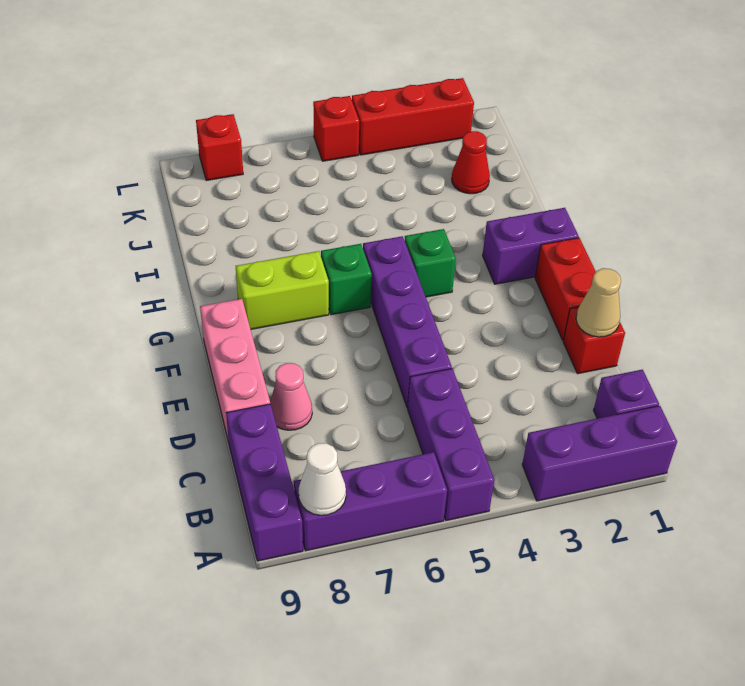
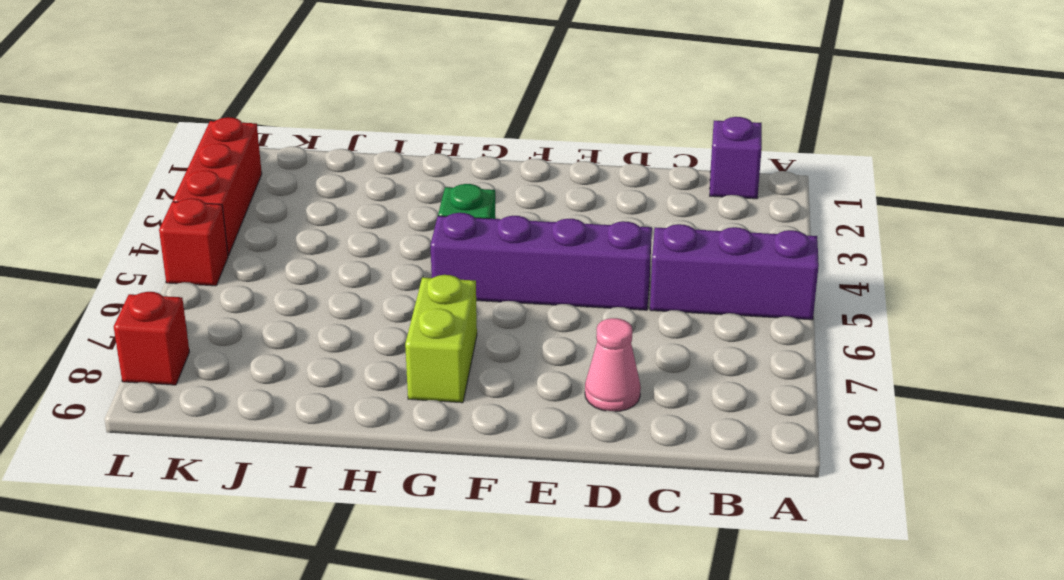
none -> purple brick A1:A3 level 1
none -> purple brick A6:A8 level 1
none -> purple brick A9:C9 level 1

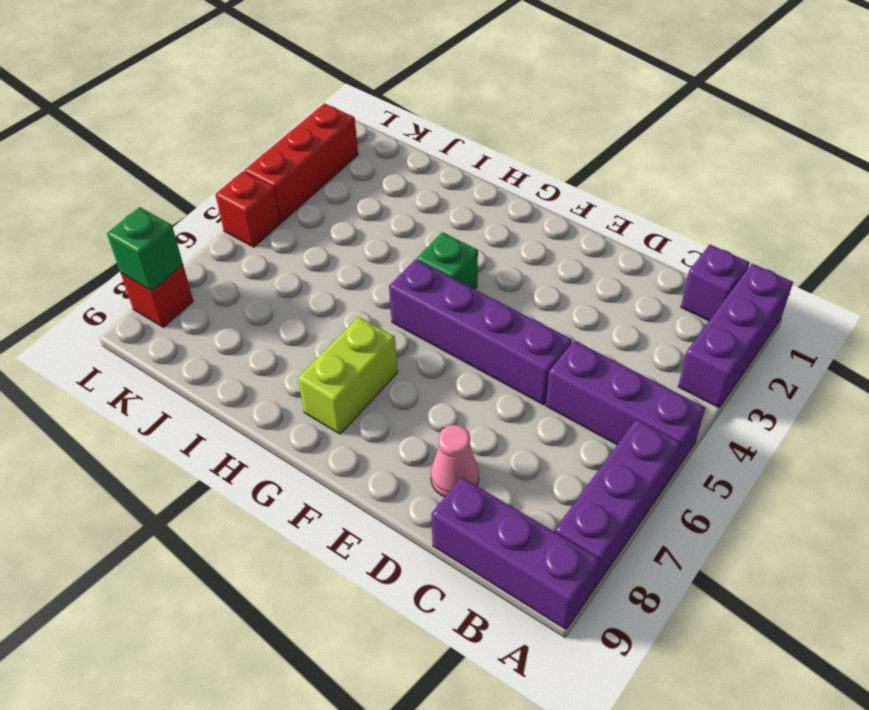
green brick L8 level 2 -> green brick G6 level 1
none -> red brick D1 level 1
none -> pink brick D9:F9 level 1
none -> red brick E1:F1 level 1

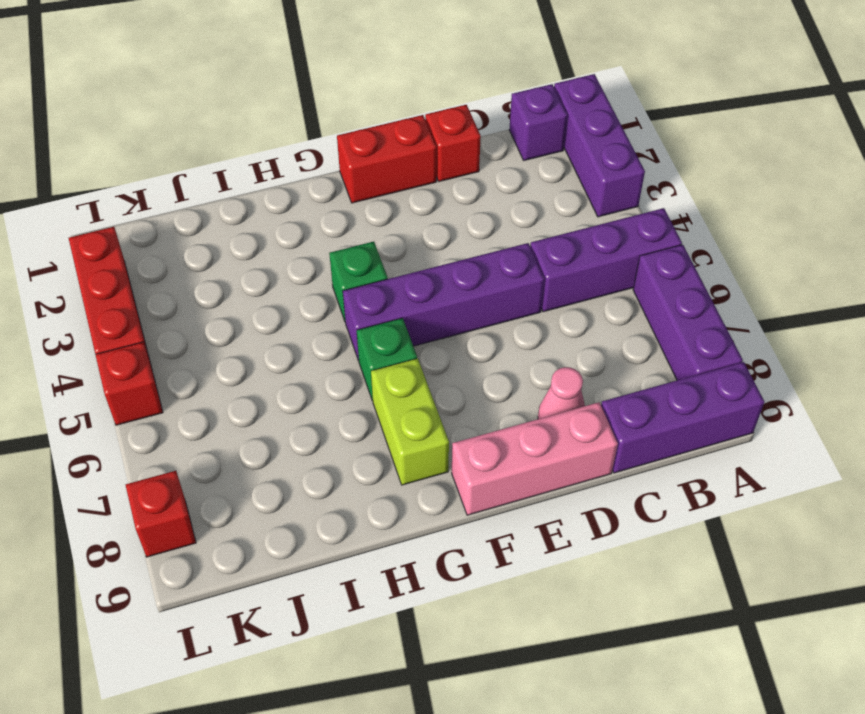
none -> purple brick G1:G2 level 1
none -> red cone J2 level 1
none -> white cone A8 level 2

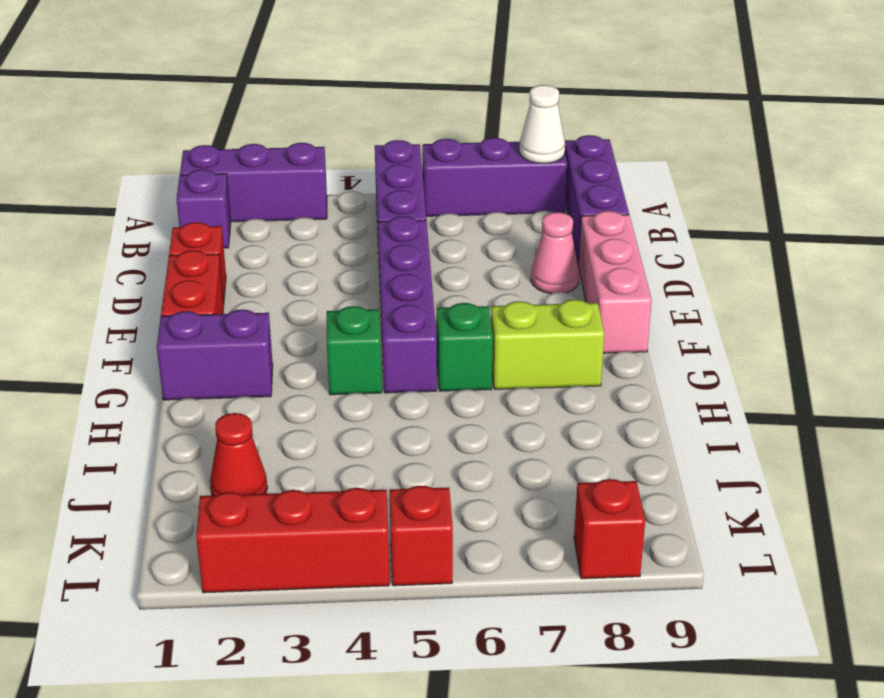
none -> tan cone D1 level 2

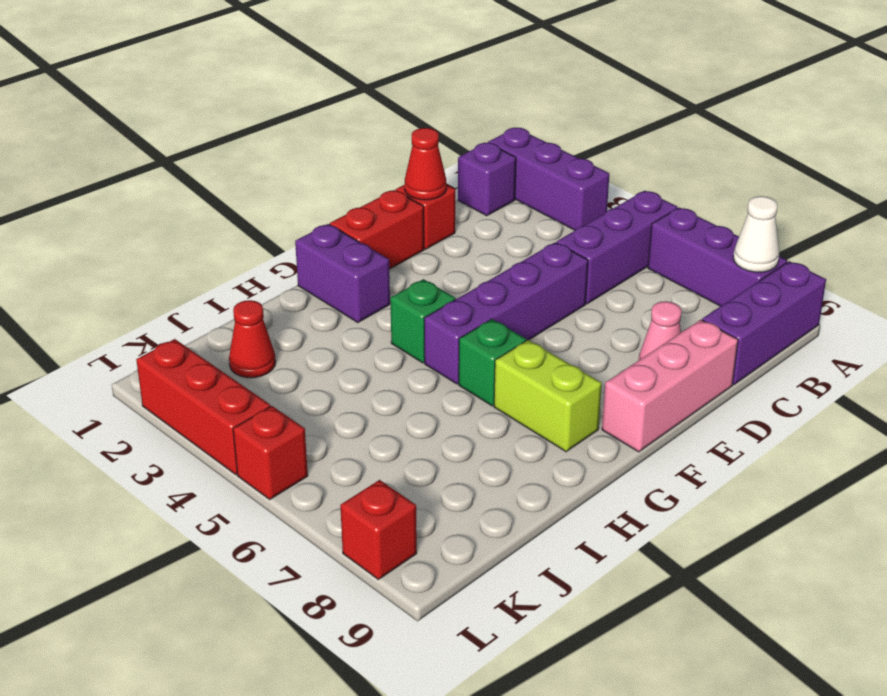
red cone D1 level 2 -> tan cone D1 level 2

